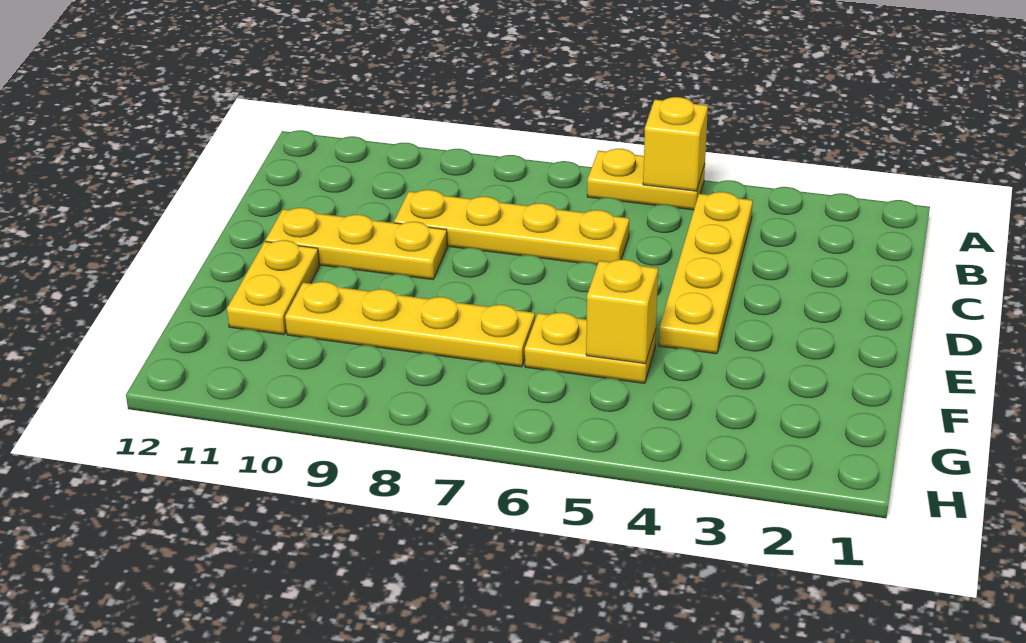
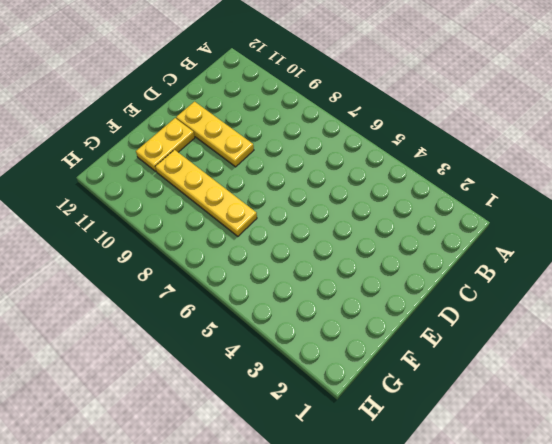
none -> yellow plate A5:A6 level 1
none -> yellow plate B4:E4 level 1

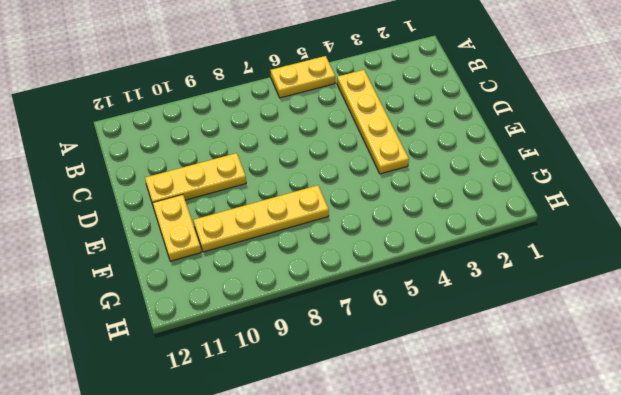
none -> yellow plate C6:C9 level 1
none -> yellow plate F5:F6 level 1

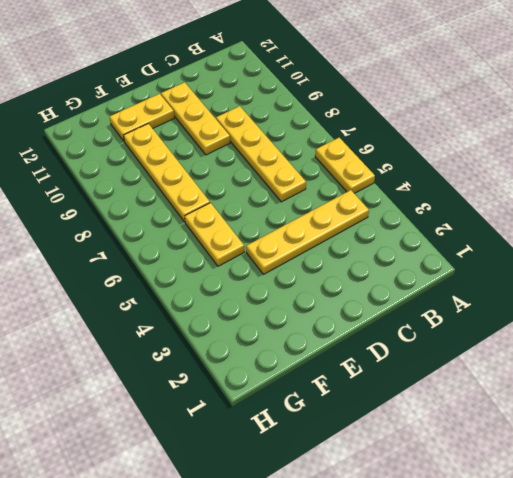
none -> yellow brick A5 level 2
none -> yellow brick F5 level 2

